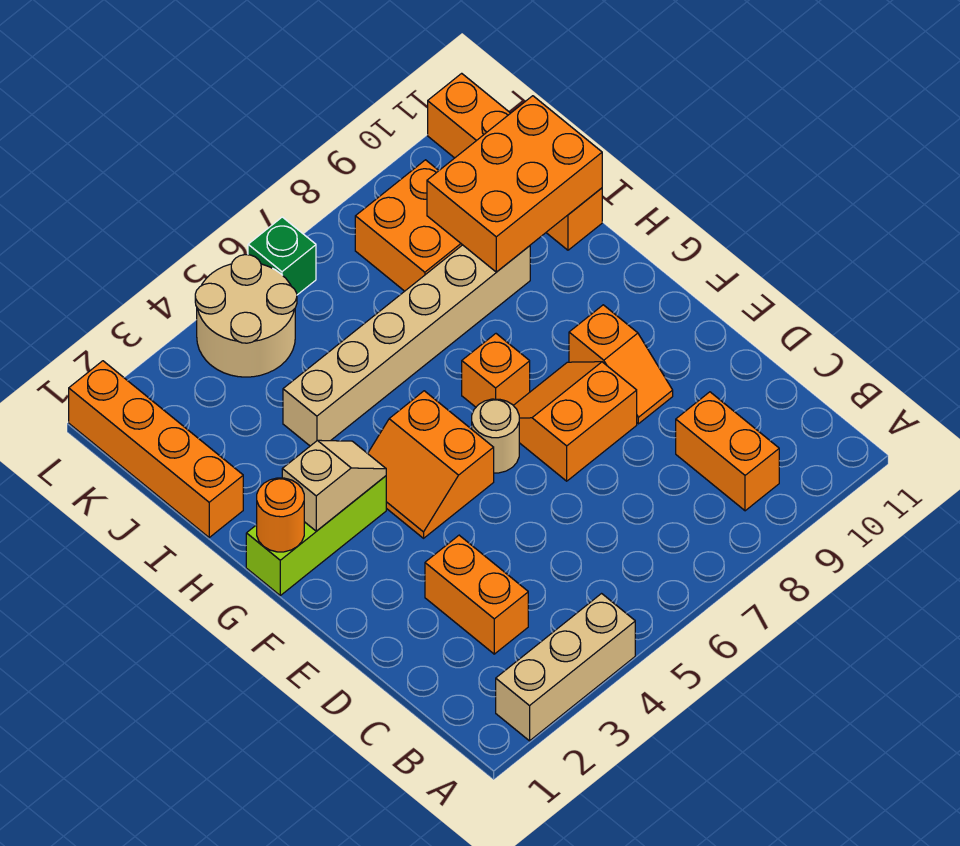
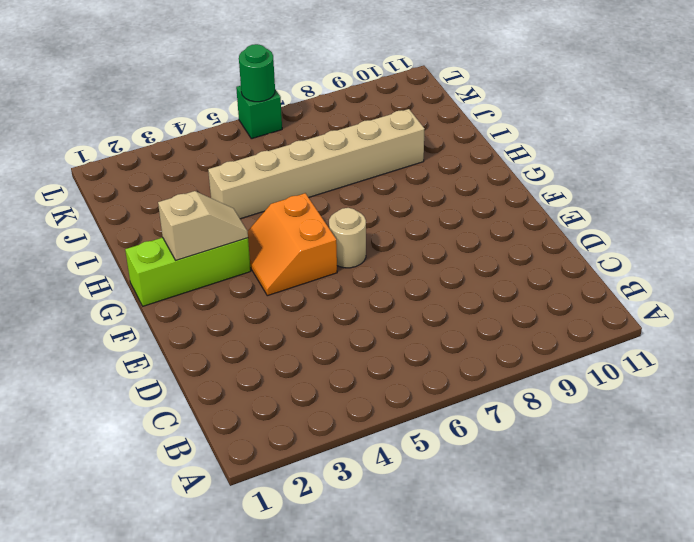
green round brick L6 level 2 -> none
none -> tan brick A2:A4 level 1
none -> orange brick B9:C9 level 1
none -> orange brick C3:D3 level 1

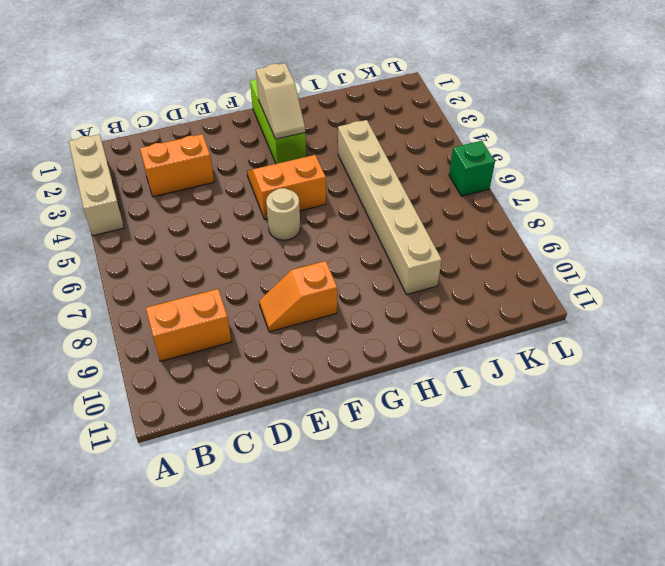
none -> orange slope E7:F8 level 1 top E
none -> orange brick G7 level 1
none -> orange brick I1:L1 level 1

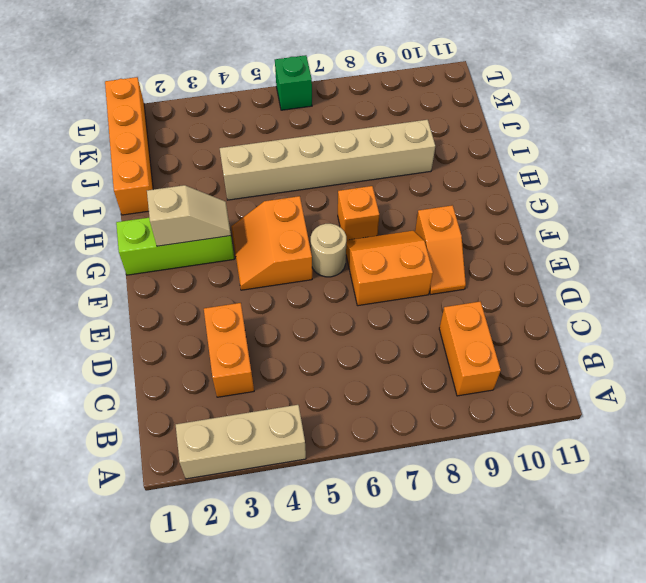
none -> orange brick I11:L11 level 1
none -> orange brick J8:K9 level 1
none -> tan round brick K4:L5 level 1

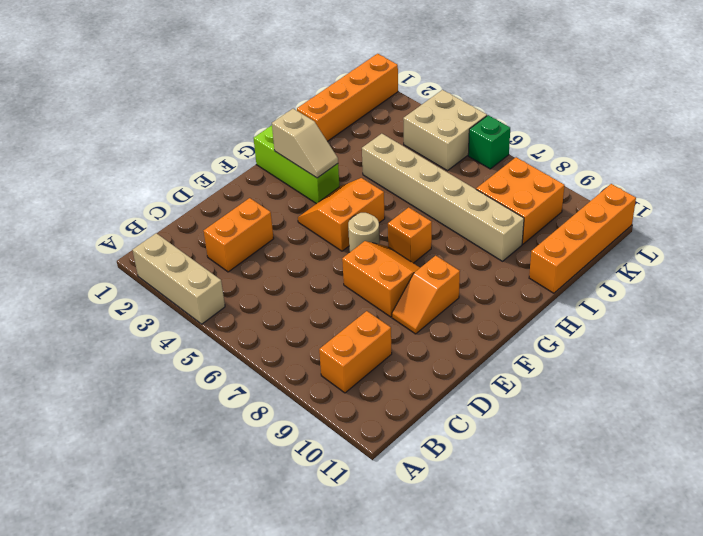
tan brick K4:L5 level 1 -> tan round brick K4:L5 level 1
none -> orange round brick G1 level 2
none -> orange brick I9:J11 level 2

